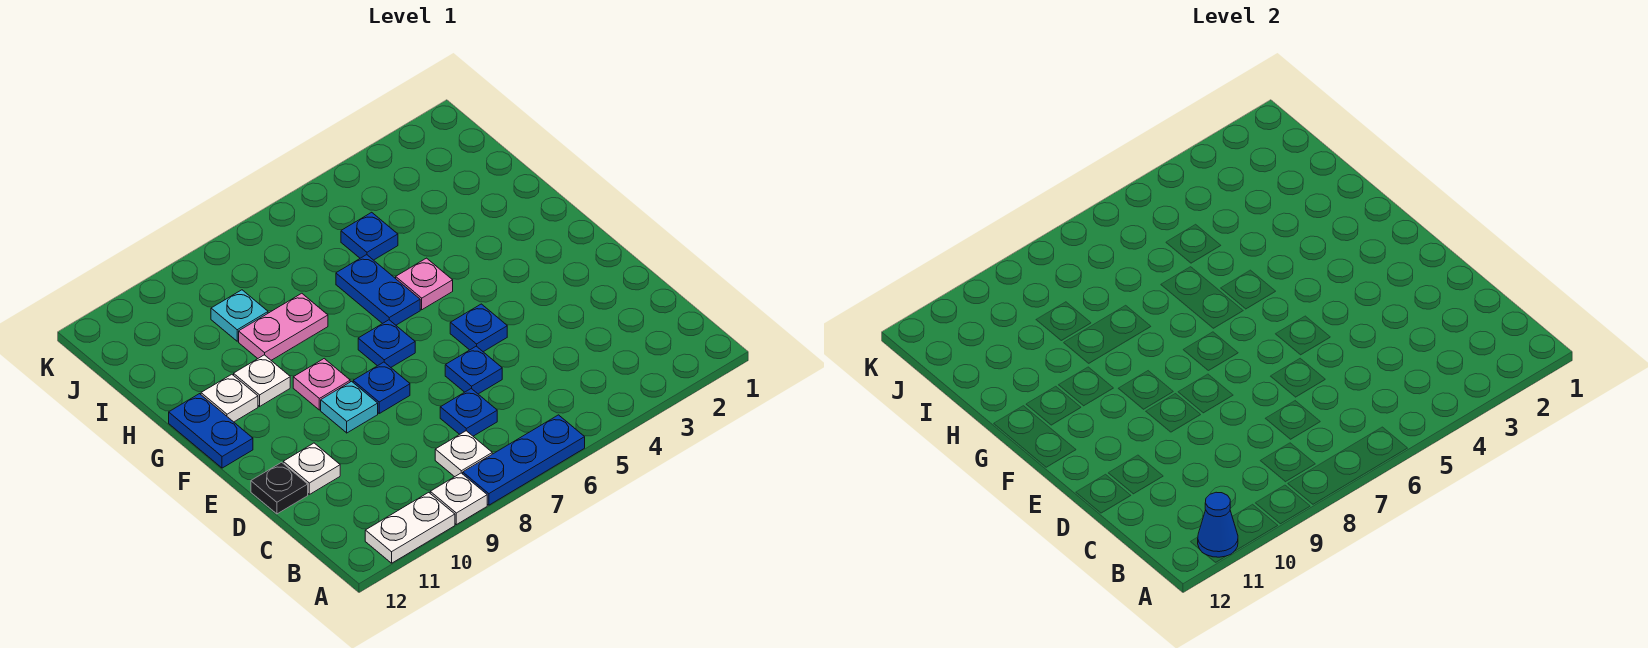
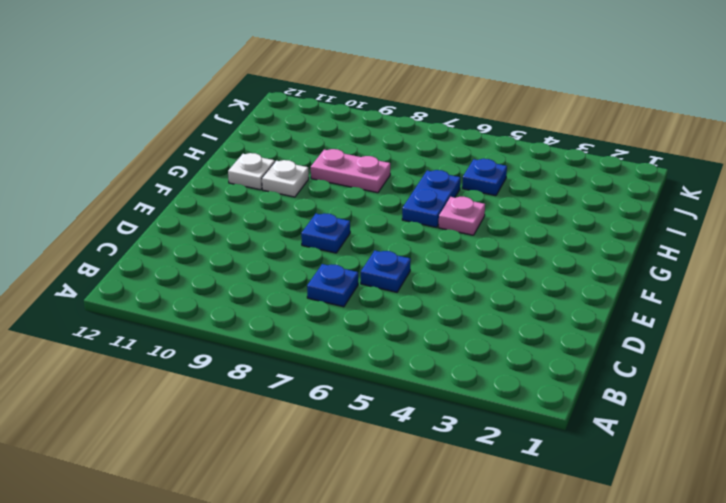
none -> blue plate A6:A8 level 1
none -> white plate A9 level 1
none -> white plate A10:A11 level 1

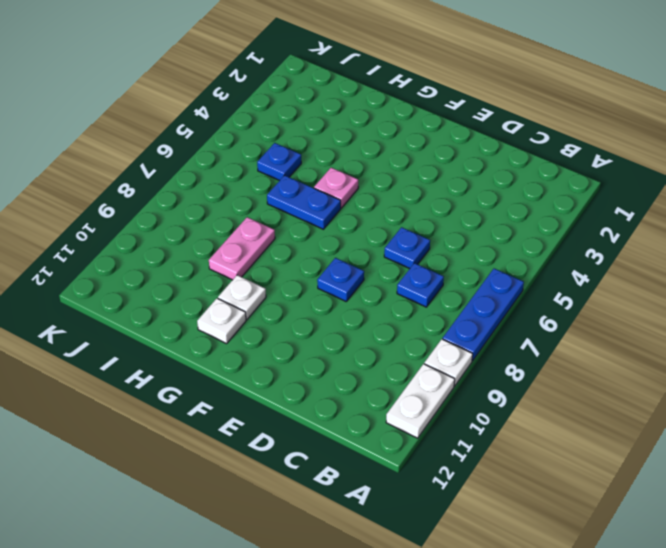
none -> white plate B8 level 1
none -> white plate D11 level 1
none -> black plate D12 level 1

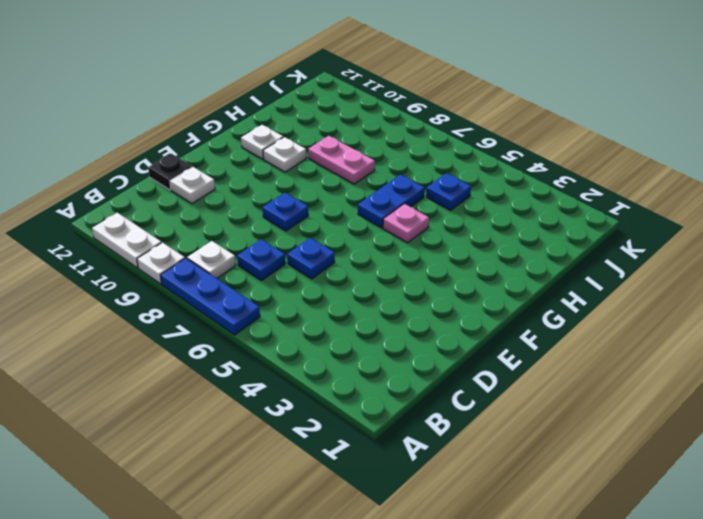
none -> blue plate E5 level 1
none -> cyan plate E9 level 1
none -> blue plate F7 level 1

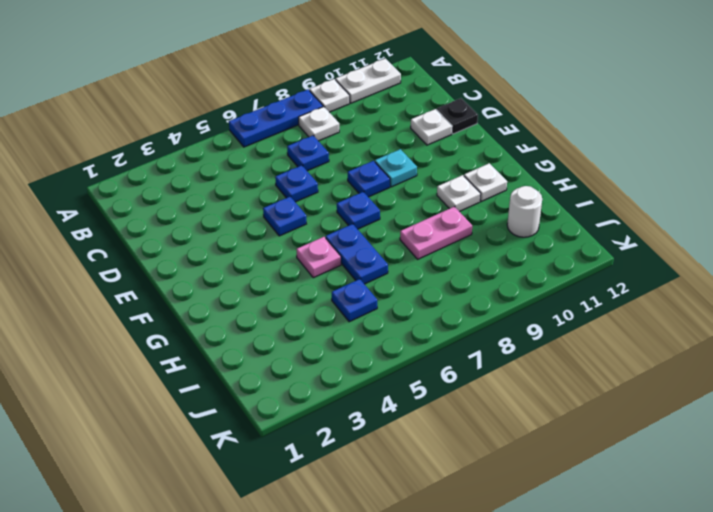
white round brick I11 level 1 -> none
none -> pink plate F9 level 1
none -> blue plate F12:G12 level 1
none -> cyan plate I9 level 1

